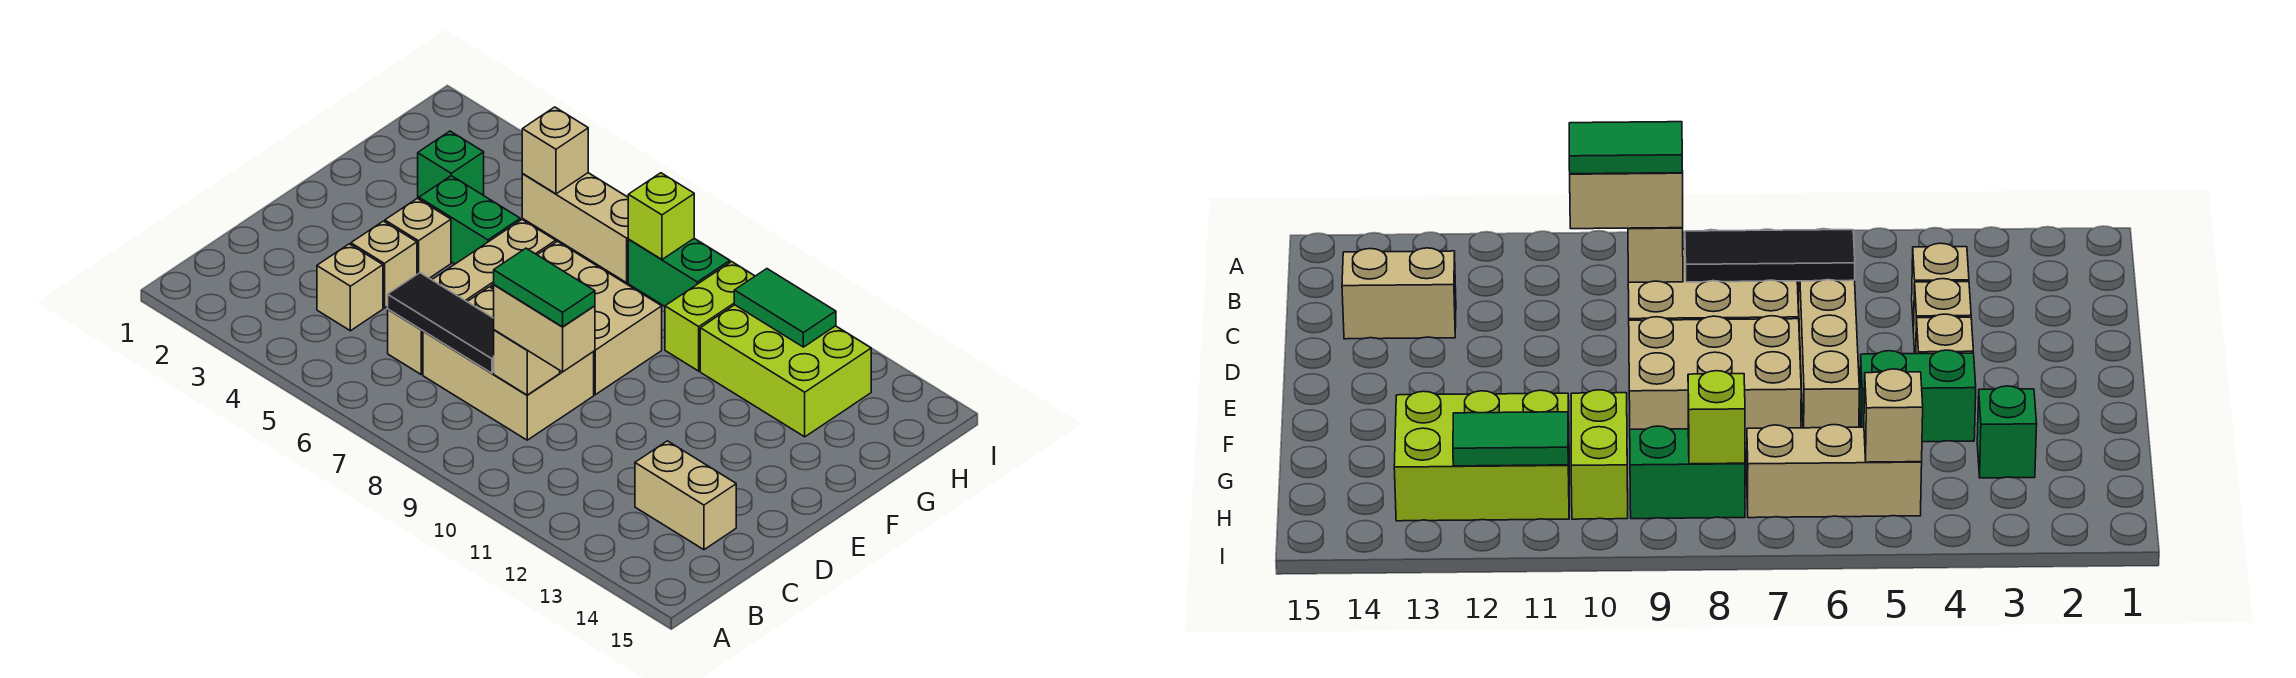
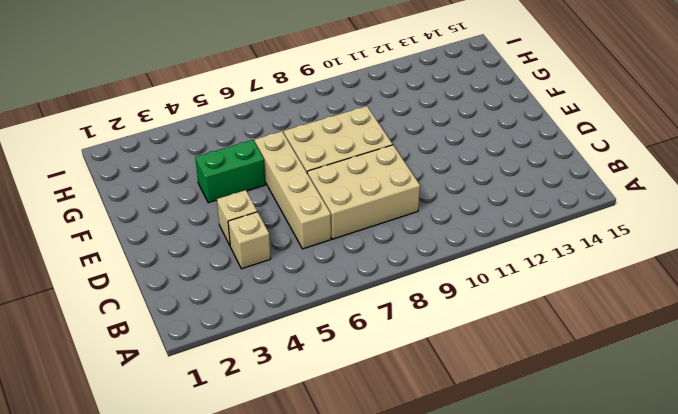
none -> tan brick C13:C14 level 1
none -> tan brick E4 level 1
none -> green brick G3 level 1

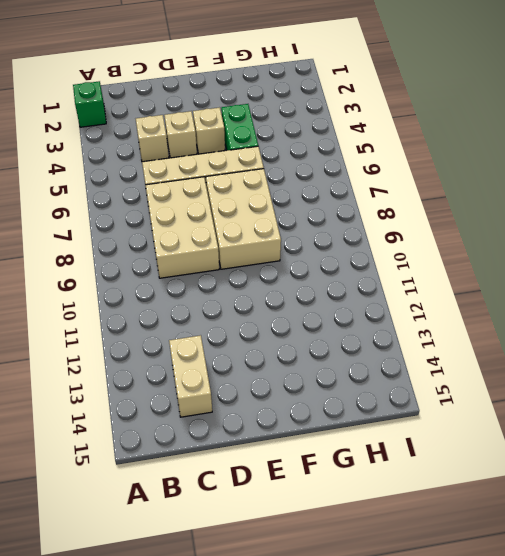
green brick A2 level 1 -> green brick G3 level 1
none -> lime brick G10:H10 level 1
none -> lime brick G11:H13 level 1
none -> tan brick H5:H7 level 1

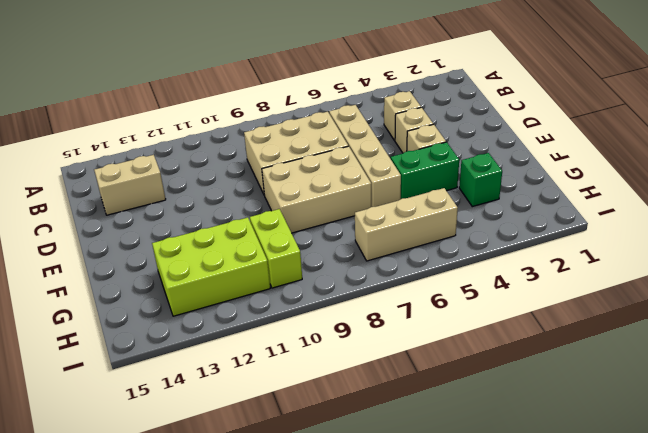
none -> green brick H8:H9 level 1
none -> black tile C6:C8 level 2
none -> tan brick C9 level 2

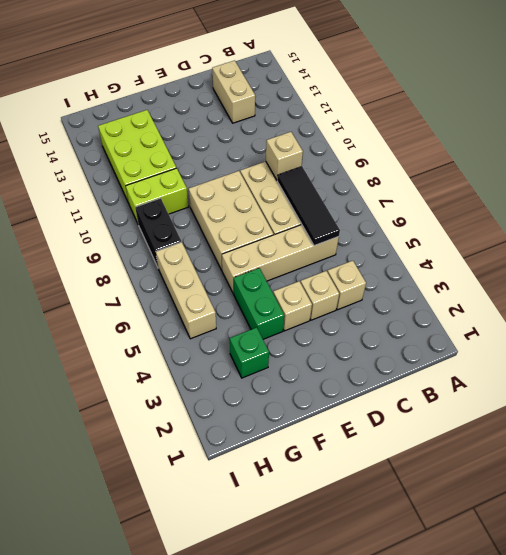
black brick H8:H9 level 1 -> green brick H8:H9 level 1
none -> tan brick H5 level 2
none -> lime brick H8 level 2
none -> green tile H11:H12 level 2

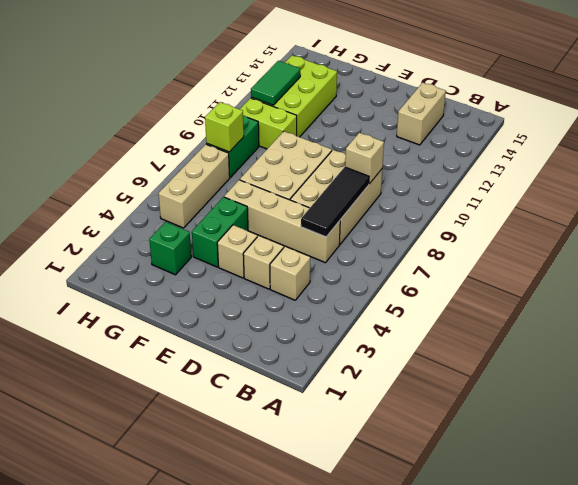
none -> tan brick H5 level 2
none -> tan brick C9:C10 level 3
none -> green tile C9:C10 level 4

